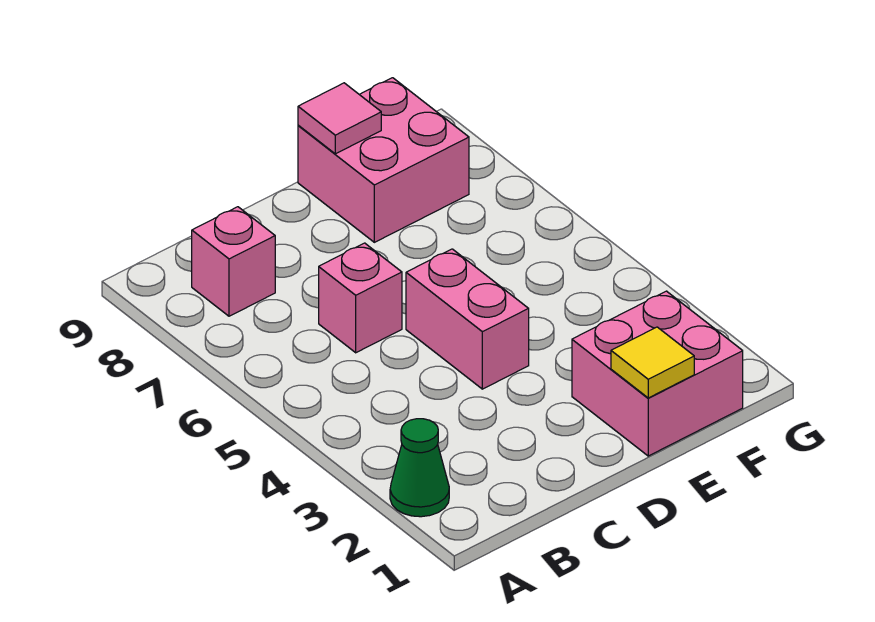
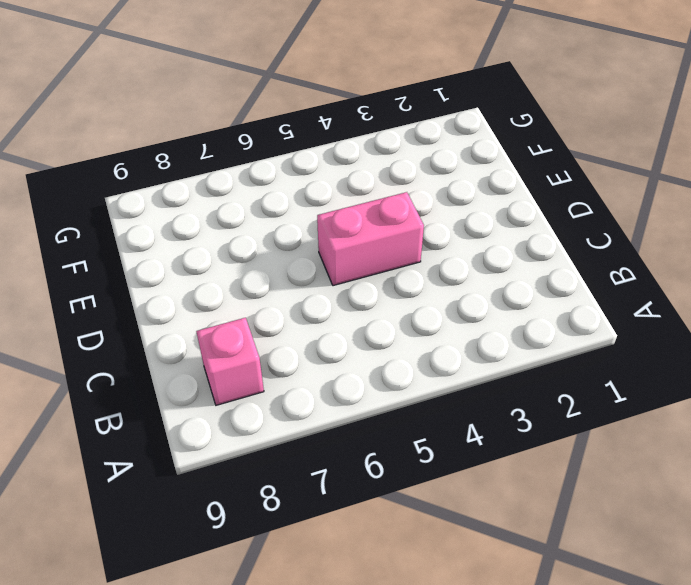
none -> green cone A2 level 1
none -> pink brick C6 level 1

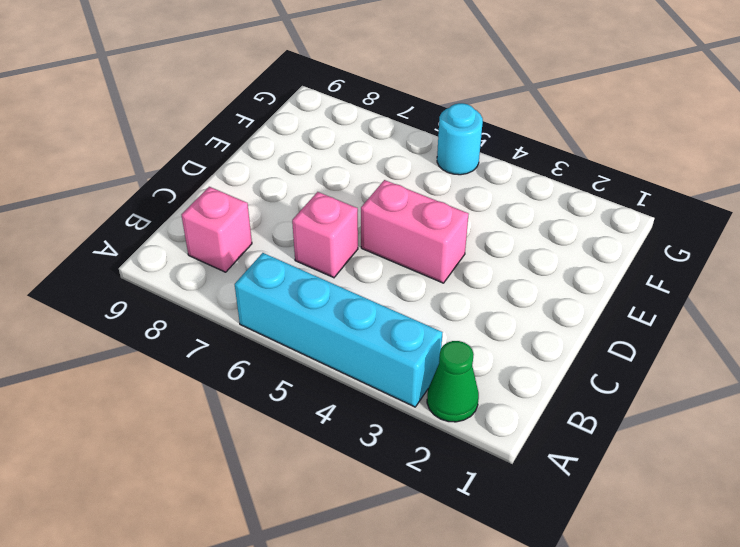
cyan brick A3:A6 level 1 -> none
cyan round brick G5 level 1 -> none
none -> pink brick E1:F2 level 1
none -> pink brick E8:F9 level 1

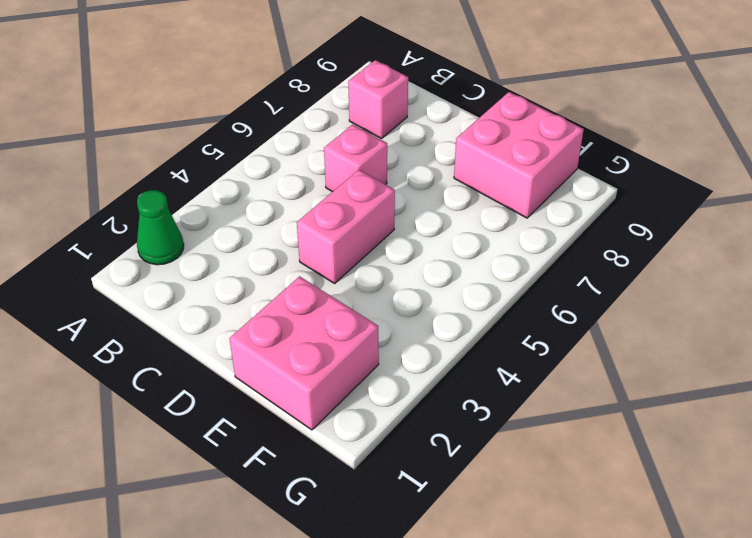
none -> yellow tile E1 level 2
none -> pink tile E9 level 2

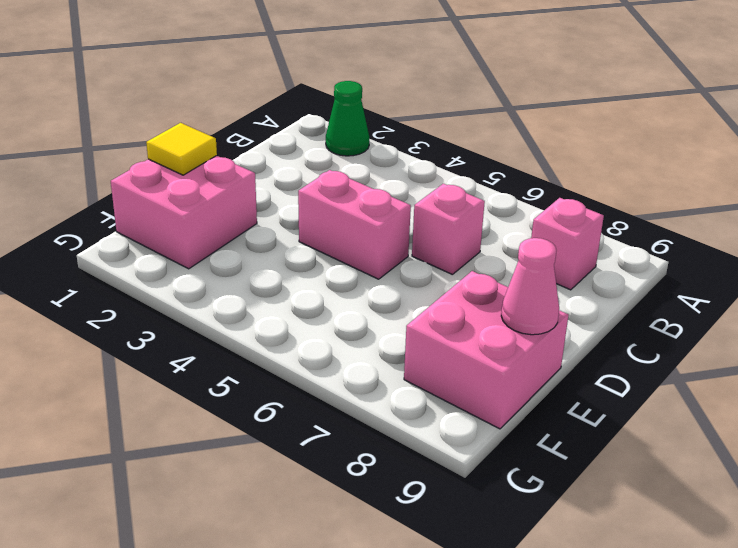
pink cone E9 level 2 -> pink tile E9 level 2

